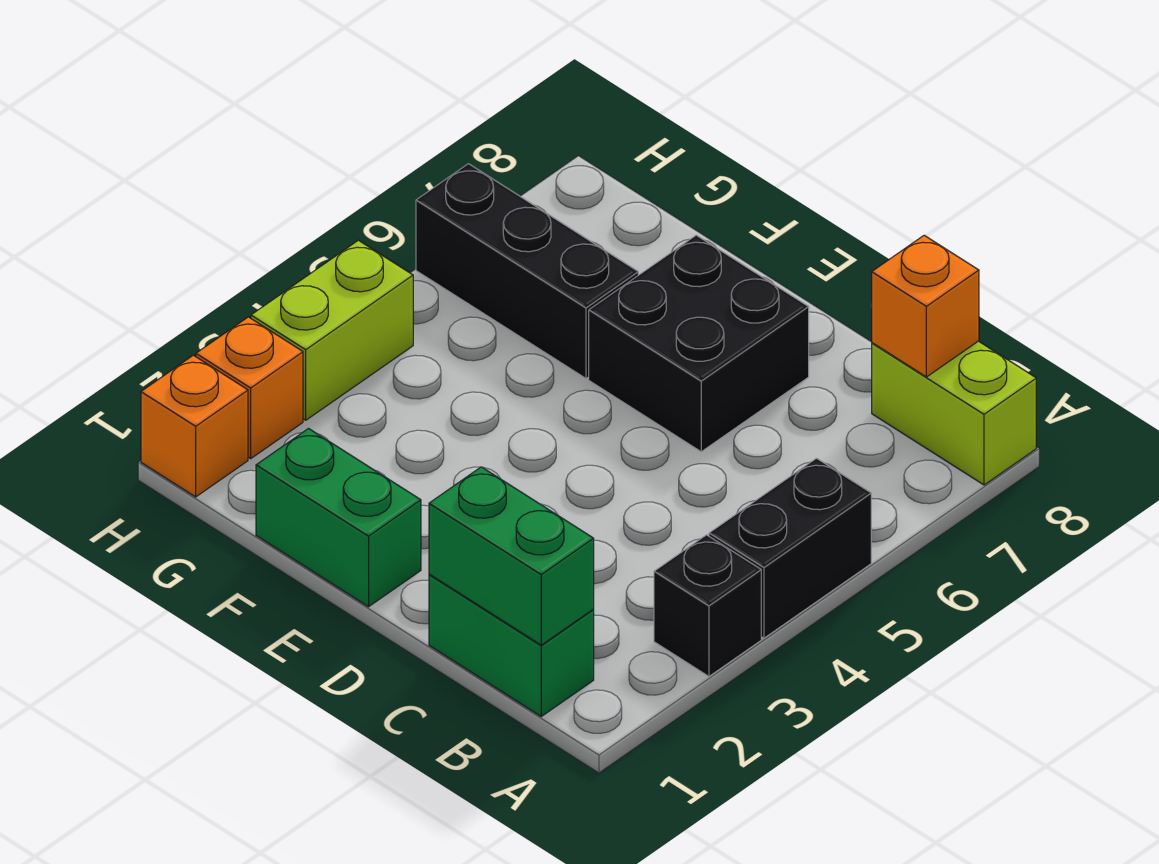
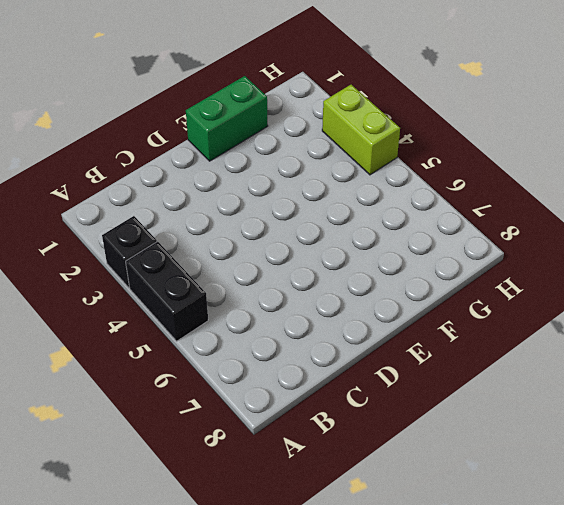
none -> lime brick A8:B8 level 1
none -> green brick B1:C1 level 1
none -> black brick D6:E7 level 1

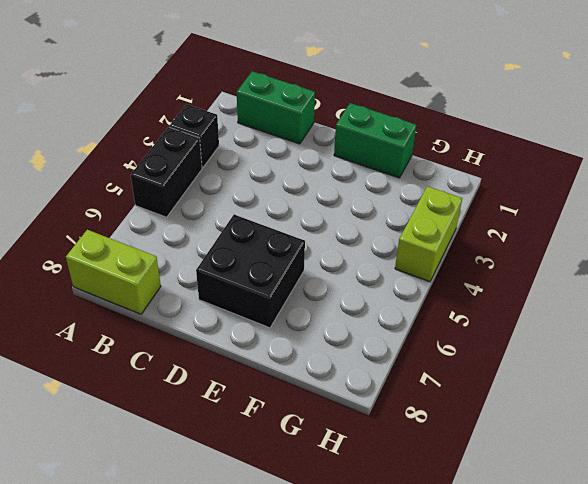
none -> black brick F6:H6 level 1
none -> orange brick H1 level 1
none -> orange brick H2 level 1

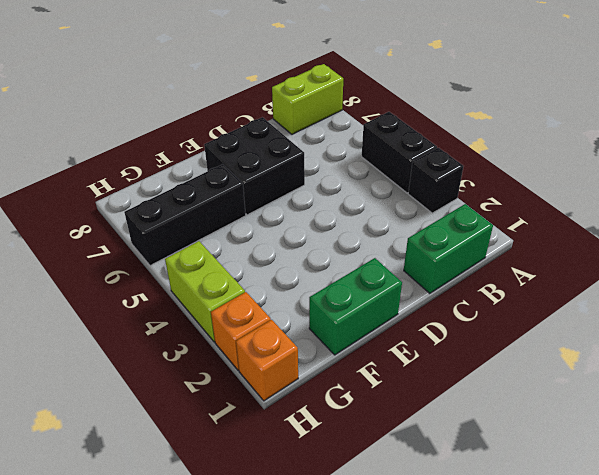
none -> green brick B1:C1 level 2
none -> orange brick B8 level 2

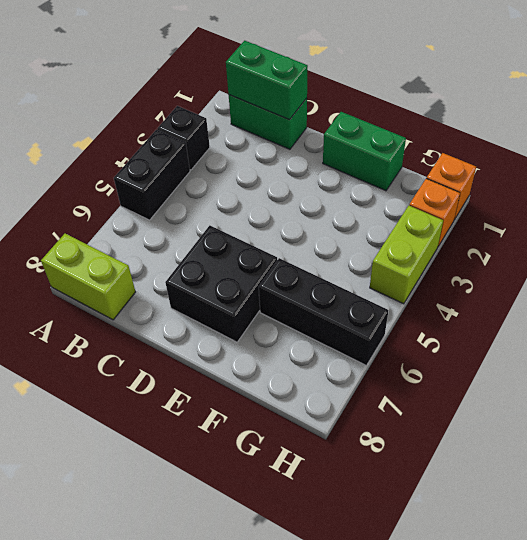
none -> orange brick B8 level 2

